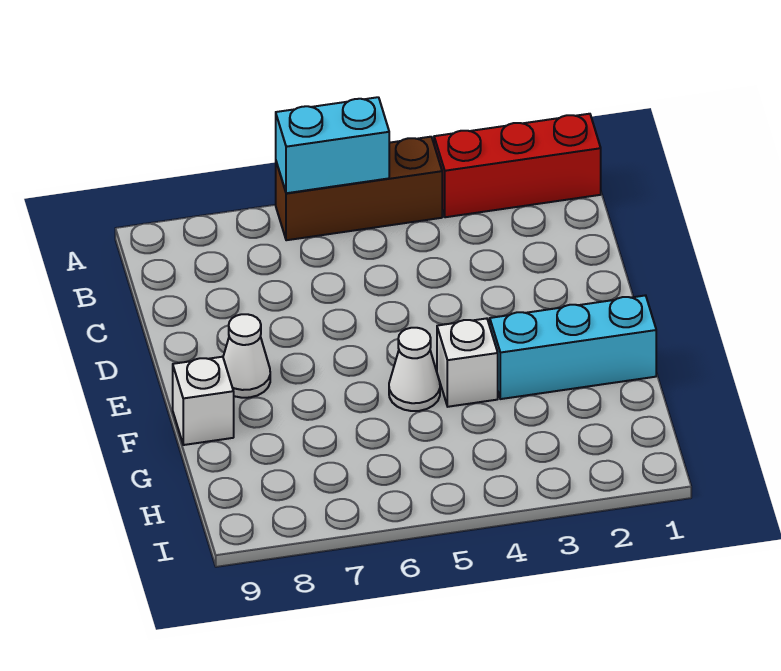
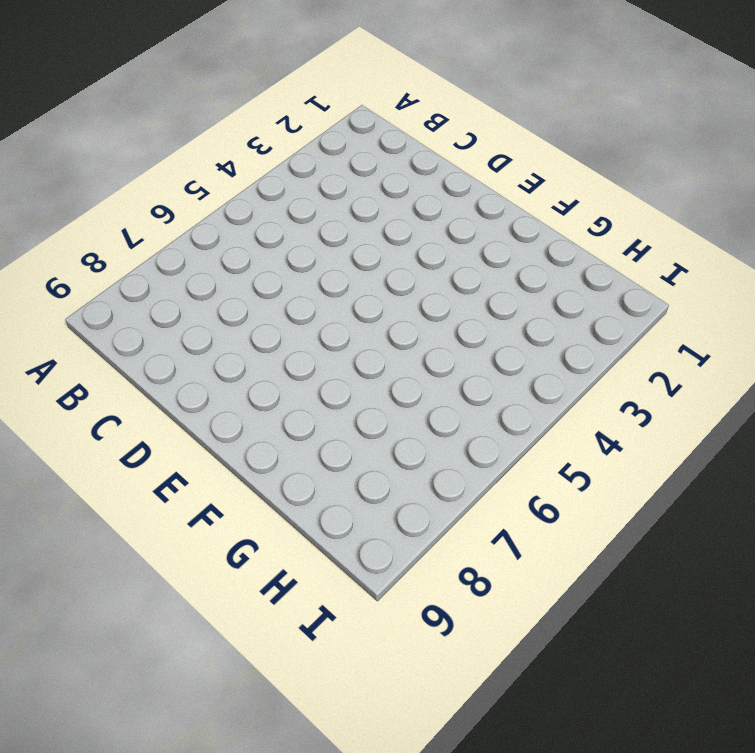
none -> red brick A1:A3 level 1
none -> brown brick A4:A6 level 1

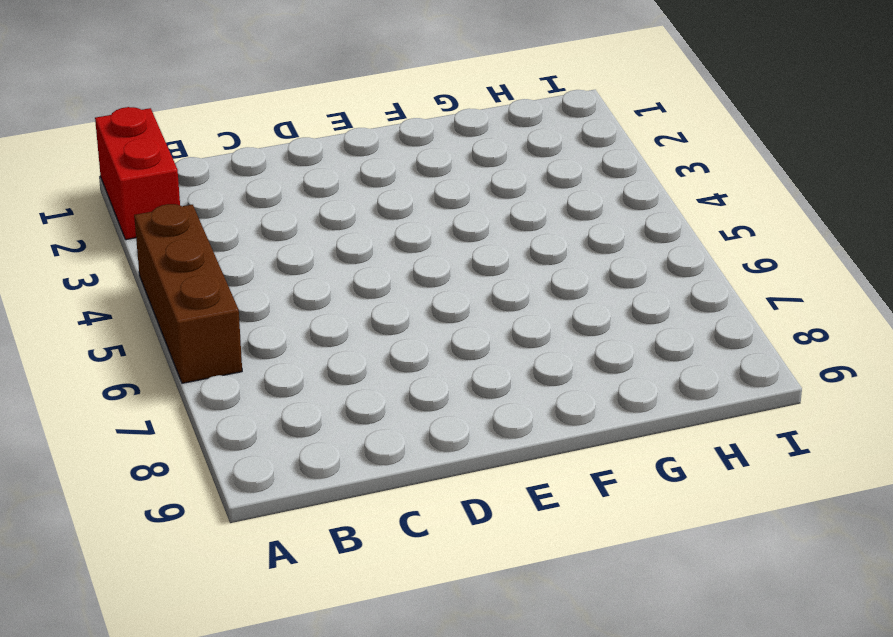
red brick A1:A2 level 1 -> red brick A1:A3 level 1
none -> white cone E8 level 1
none -> cyan brick F1:F3 level 1

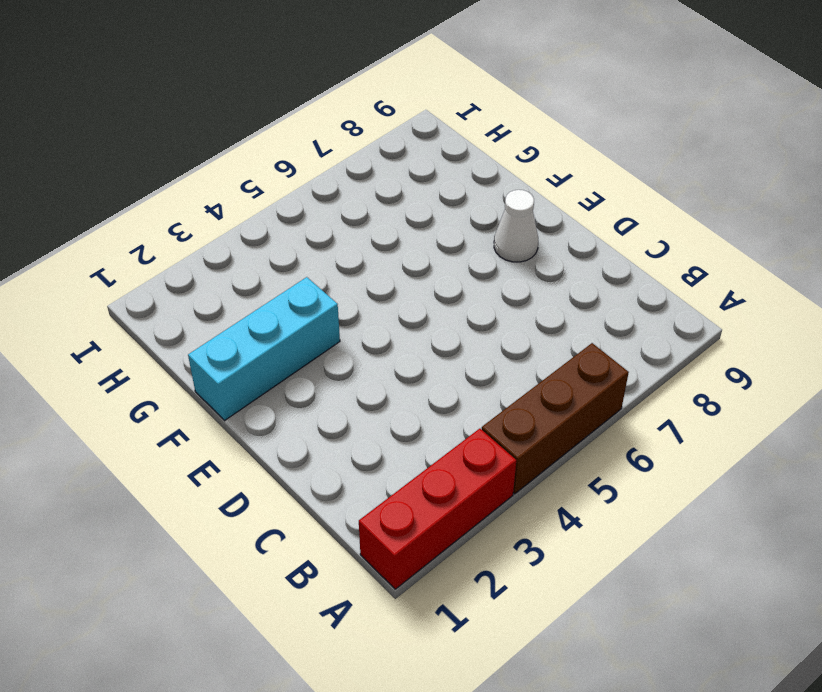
none -> white brick F4 level 1
none -> white cone F5 level 1

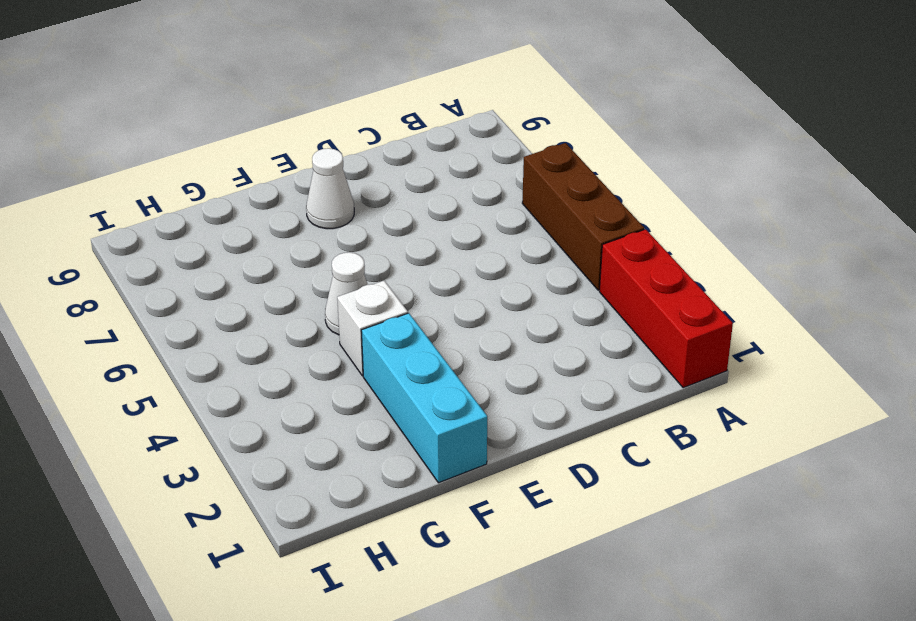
none -> white brick F9 level 1
none -> cyan brick A5:A6 level 2

